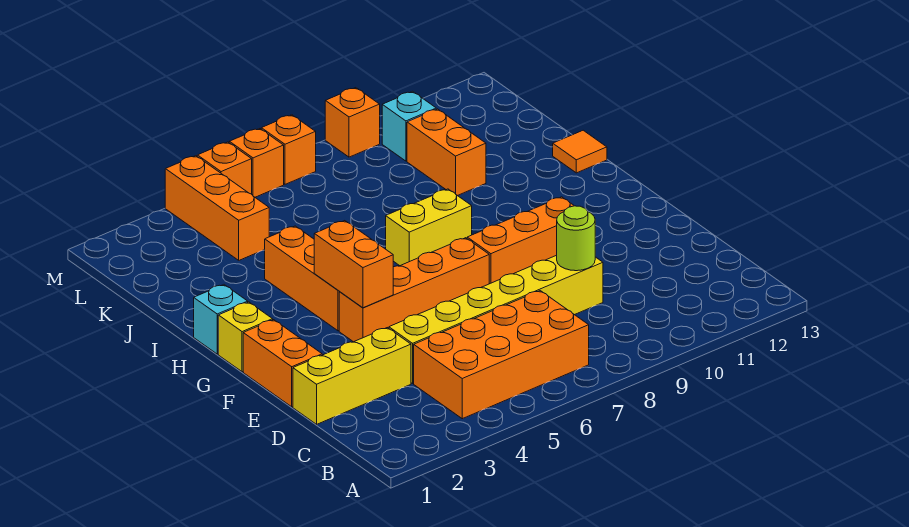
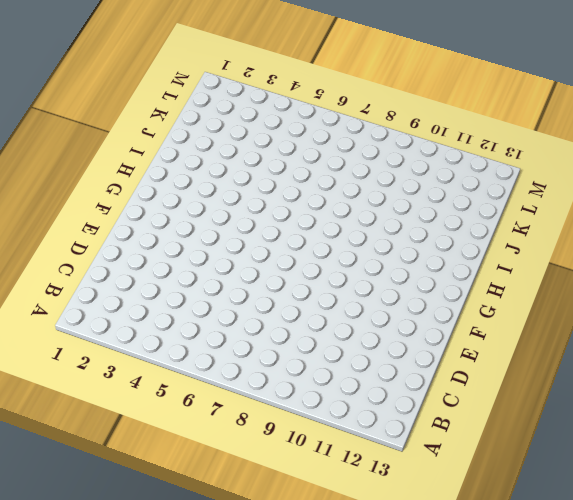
none -> orange brick B4:C7 level 1
none -> yellow brick D1:D3 level 1
none -> yellow brick D4:D9 level 1

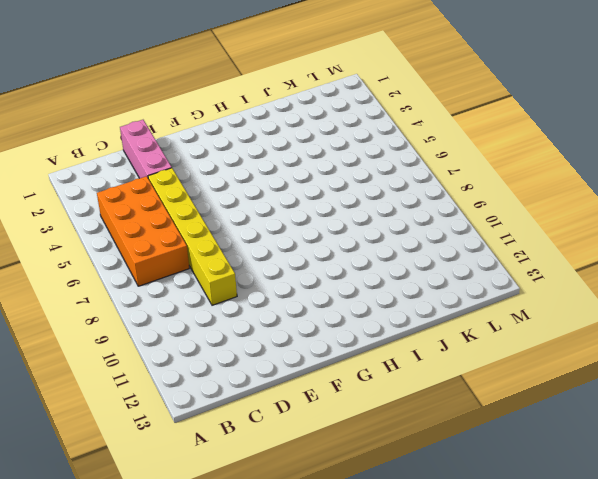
pink brick D1:D3 level 1 -> yellow brick D1:D3 level 1
none -> orange brick E1:F1 level 1
none -> orange brick F4:F7 level 1
none -> orange brick F8:F10 level 1

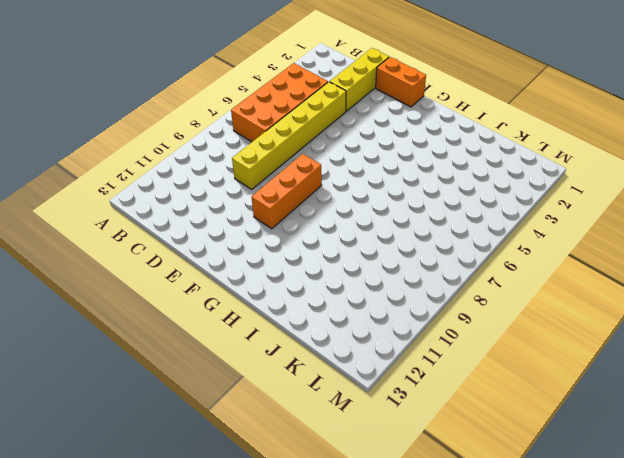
none -> orange brick F4:F7 level 1
none -> yellow brick G1 level 1
none -> orange brick G4:I4 level 1

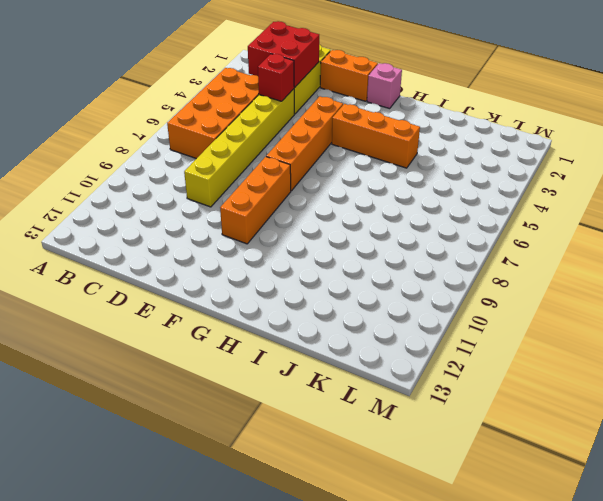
red brick C2:D3 level 2 -> none
red brick D4 level 2 -> none
pink brick G1 level 1 -> yellow brick G1 level 1
none -> cyan brick H1 level 1
none -> yellow brick H7:H8 level 1
none -> orange tile I13 level 1

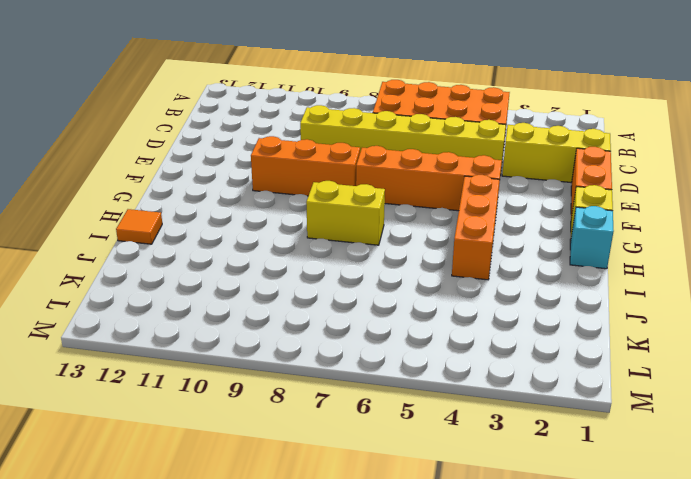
none -> orange brick J10:K10 level 1
none -> orange brick K4:M4 level 1
none -> cyan brick L10 level 1

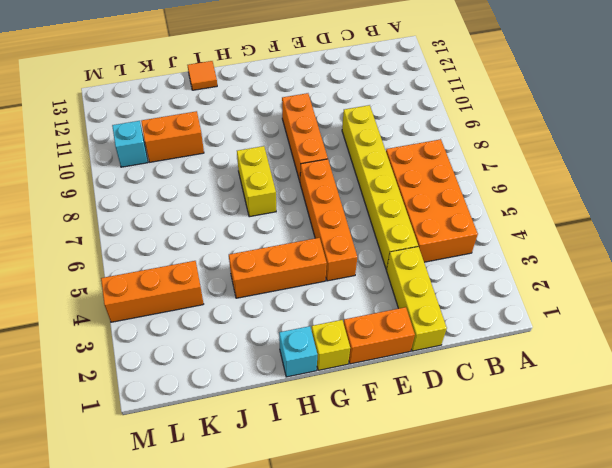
none -> orange brick M5 level 1
none -> orange brick M6 level 1
none -> orange brick M7 level 1

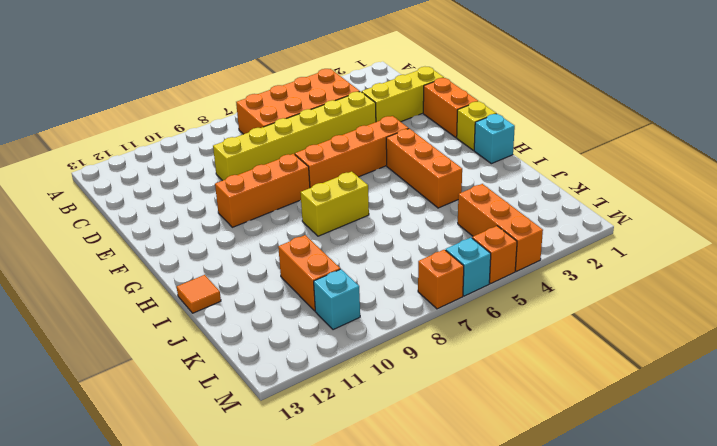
cyan brick M6 level 1 -> orange brick M6 level 1
none -> orange brick M9 level 1
none -> lime round brick D9 level 2
none -> orange brick F4:G4 level 2

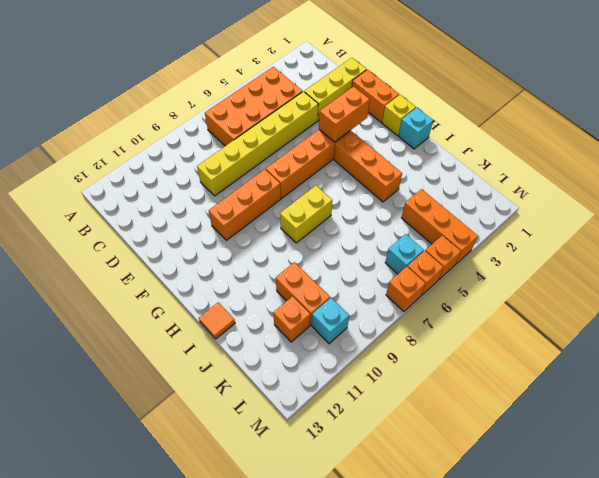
orange brick F3:F4 level 2 -> orange brick F4:G4 level 2
orange brick K11 level 1 -> orange brick M9 level 1
cyan brick L6 level 1 -> none
none -> lime round brick D9 level 2

